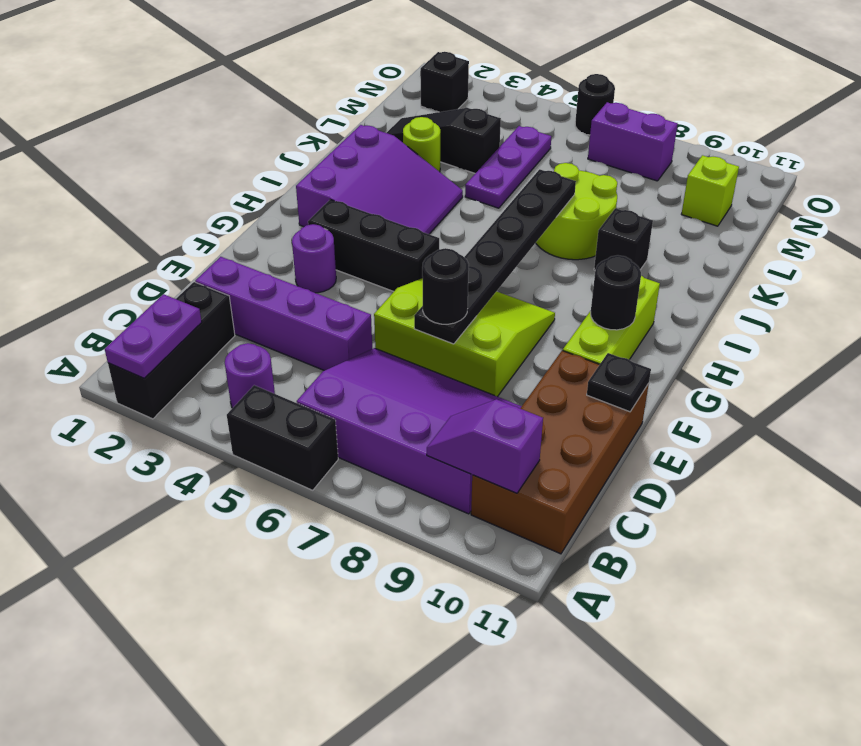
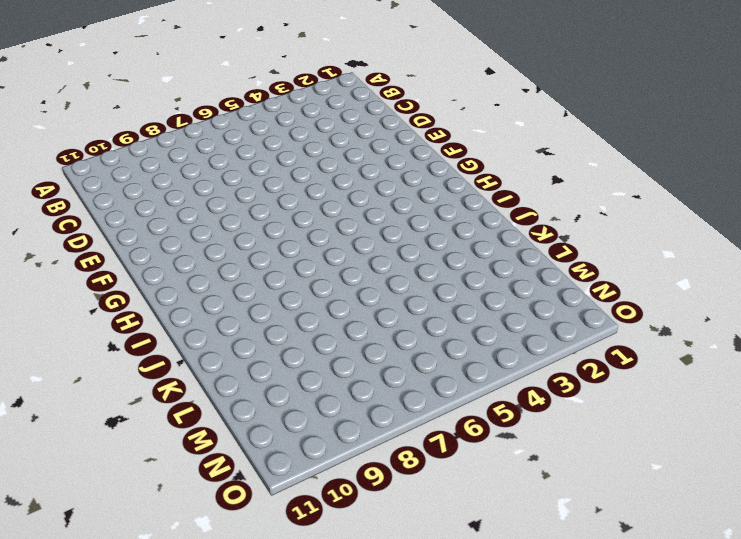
none -> black brick A2:C2 level 1
none -> black brick A5:A6 level 1
none -> purple round brick B4 level 1

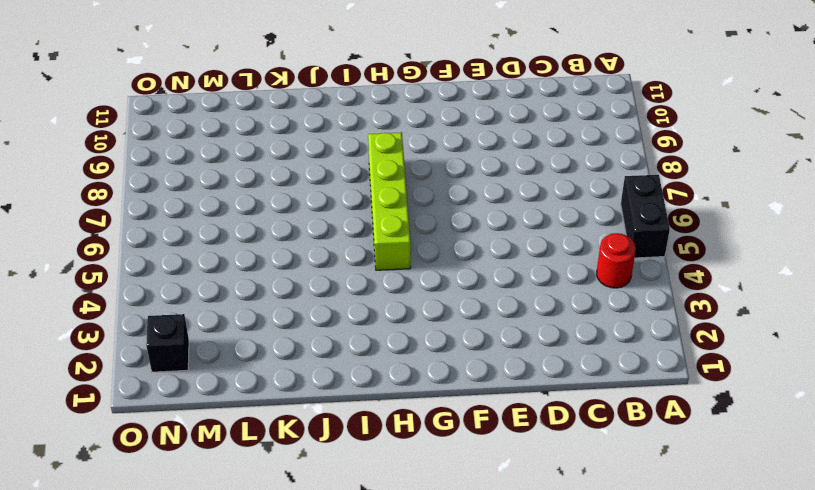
red round brick B4 level 1 -> purple round brick B4 level 1
lime brick H5:H8 level 1 -> none
none -> black brick A2:C2 level 1
none -> purple slope B6:D9 level 1 top B
none -> brown brick B10:E11 level 1

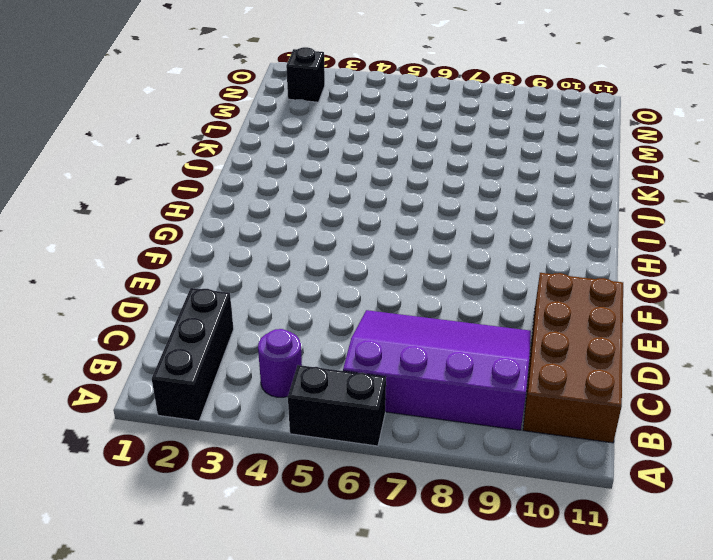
none -> purple brick D2:D5 level 1
none -> lime slope E6:G8 level 1 top E
none -> purple round brick F3 level 1

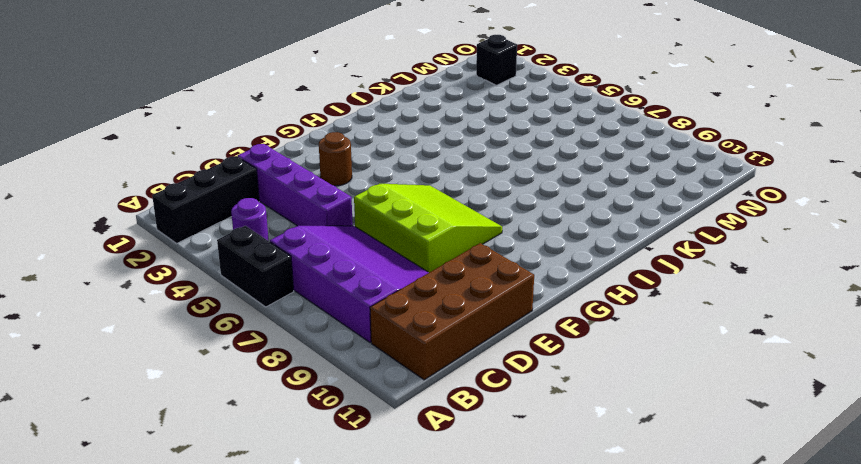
brown round brick F3 level 1 -> purple round brick F3 level 1
none -> lime brick F10:H10 level 1
none -> black brick G3:G5 level 1
none -> purple slope H2:J4 level 1 top 2

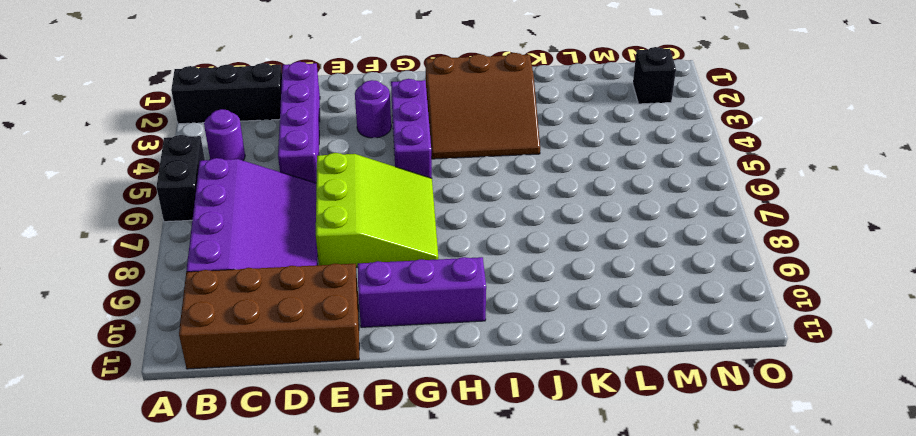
purple brick F10:H10 level 1 -> lime brick F10:H10 level 1
purple brick G3:G5 level 1 -> black brick G3:G5 level 1
brown slope H2:J4 level 1 top 2 -> purple slope H2:J4 level 1 top 2
none -> lime round brick J7:K8 level 1
none -> black brick J9 level 1
none -> lime round brick K3 level 1

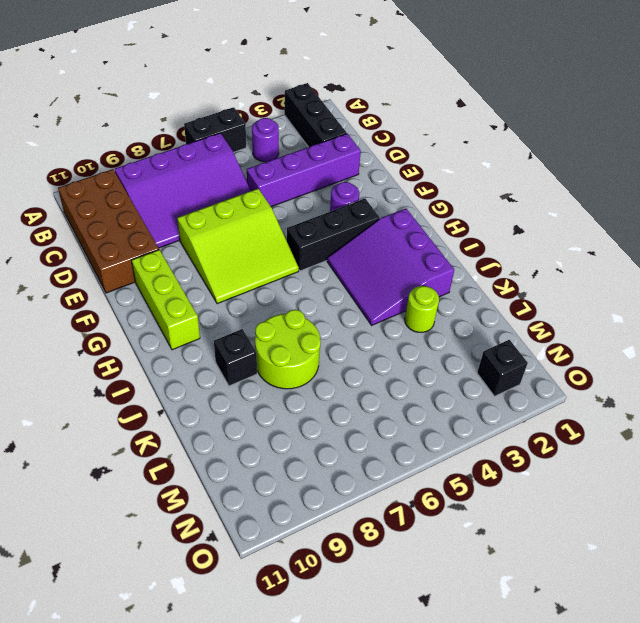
none -> purple plate K5:M5 level 1
none -> black slope L2:L4 level 1 top 4
none -> lime brick M10 level 1

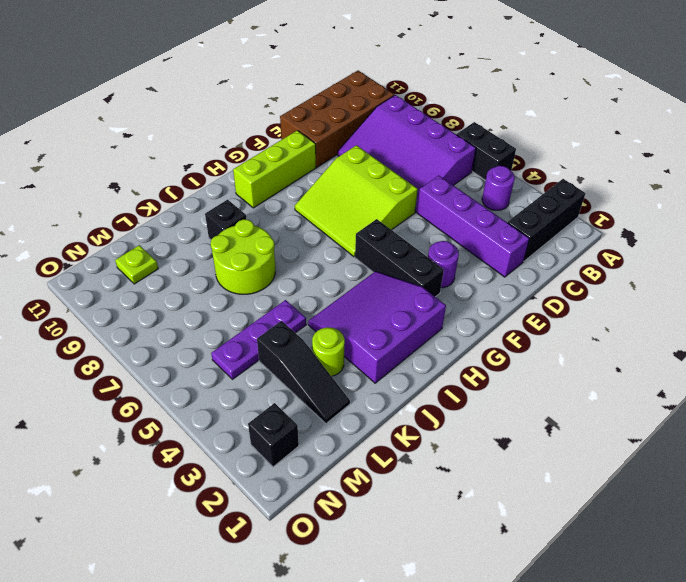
lime plate M10 level 1 -> lime brick M10 level 1
none -> purple brick N7:N8 level 1
none -> black round brick O6 level 1
none -> purple plate A2:B2 level 2

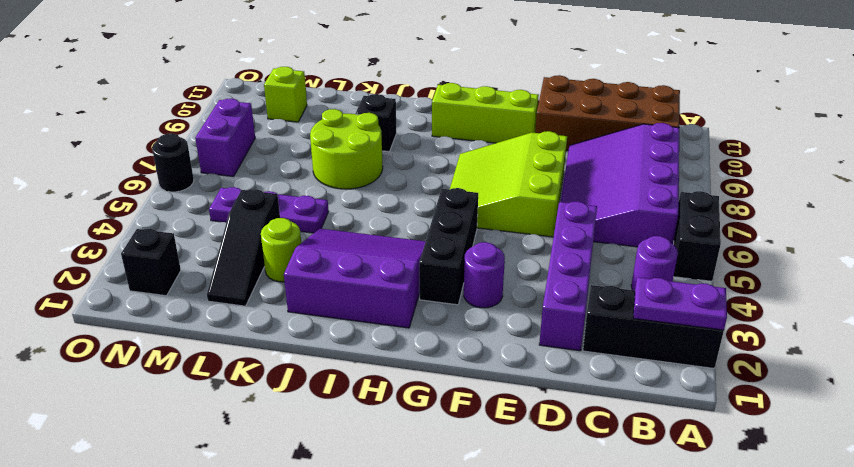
none -> purple slope B9:B10 level 2 top 10
none -> black plate E7:J7 level 2
none -> black plate E11 level 2

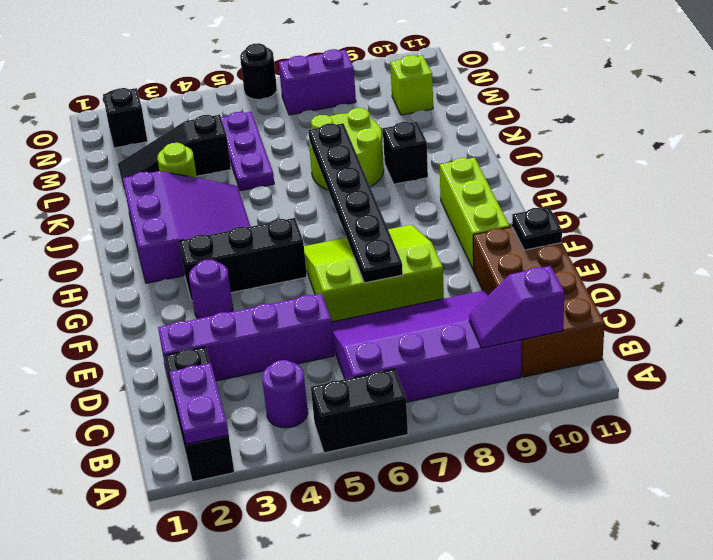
none -> black round brick G10 level 2
none -> black round brick E7 level 3

